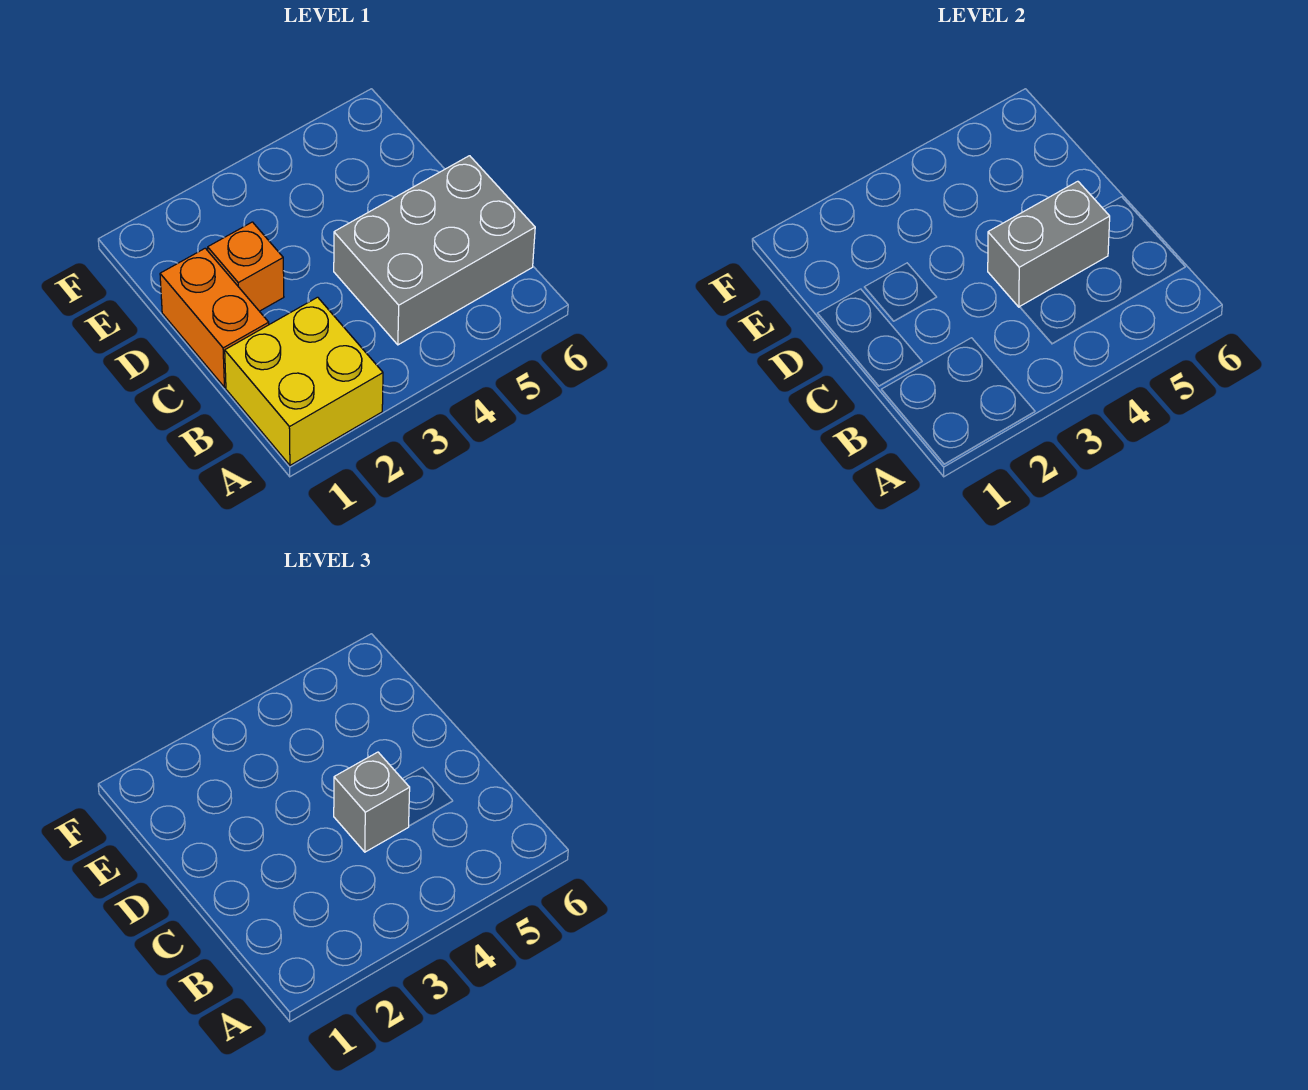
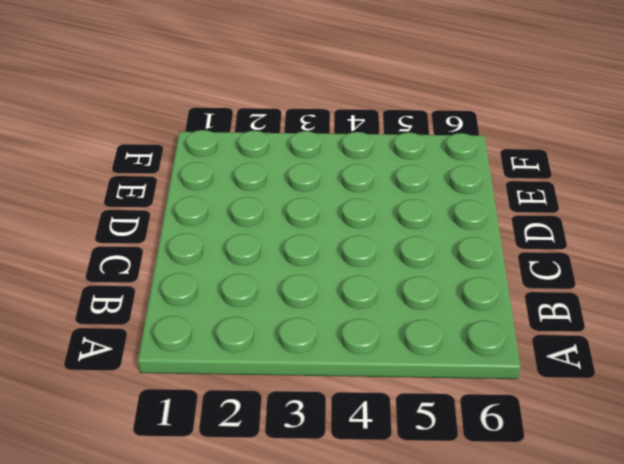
none -> yellow brick A1:B2 level 1
none -> grey brick B4:C6 level 1

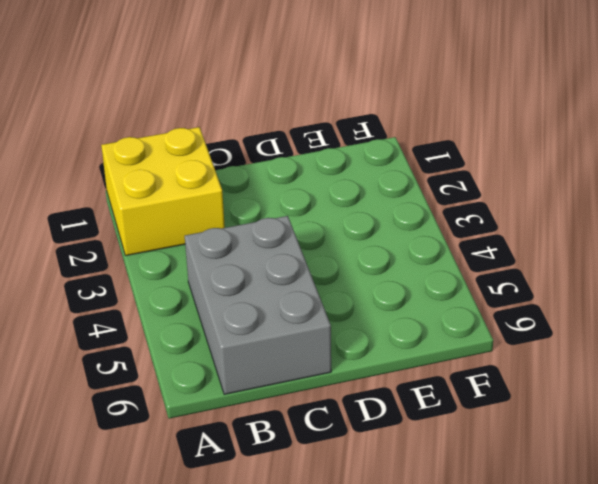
none -> orange brick C1:D1 level 1
none -> orange brick D2 level 1

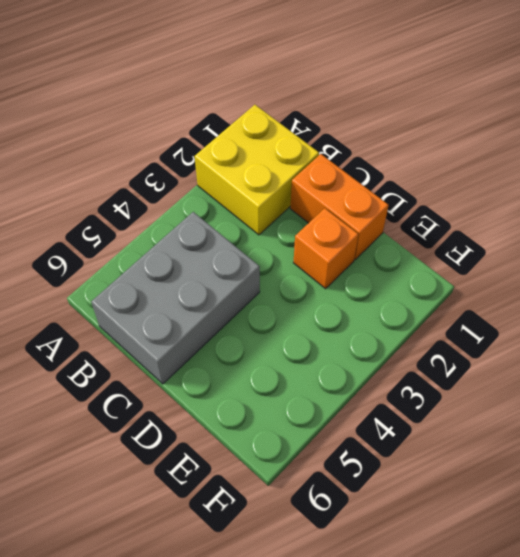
none -> grey brick C4:C5 level 2
none -> grey brick C4 level 3

